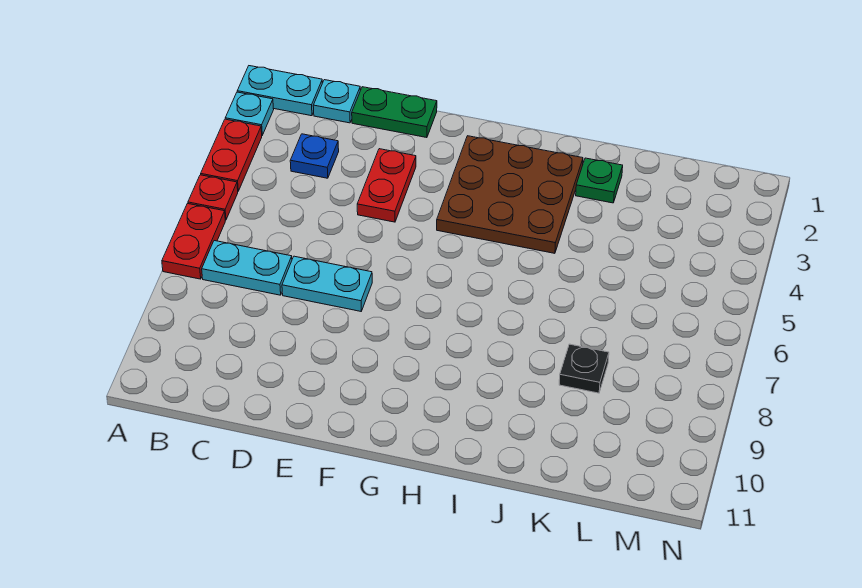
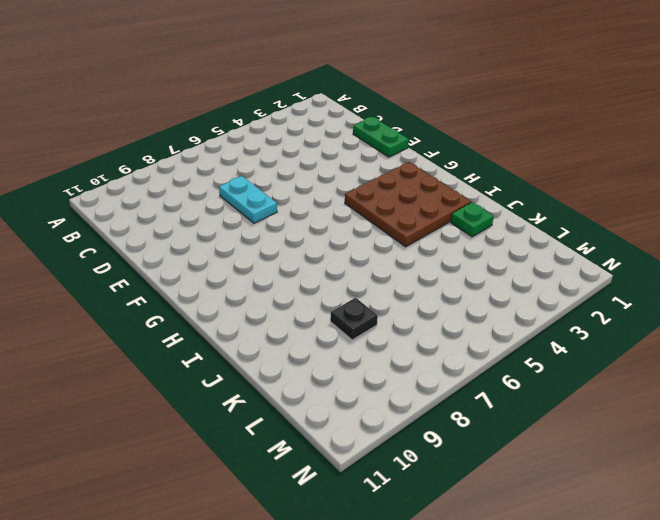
none -> cyan plate A1:B1 level 1
none -> cyan plate A2 level 1
none -> red plate A3:A4 level 1

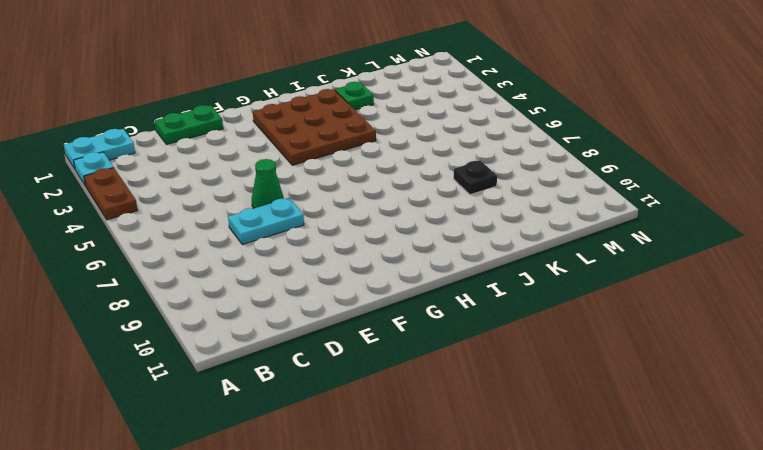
brown plate A3:A4 level 1 -> red plate A3:A4 level 1
green cone E6 level 1 -> none
none -> red plate A5 level 1
none -> red plate A6:A7 level 1
none -> cyan plate B7:C7 level 1

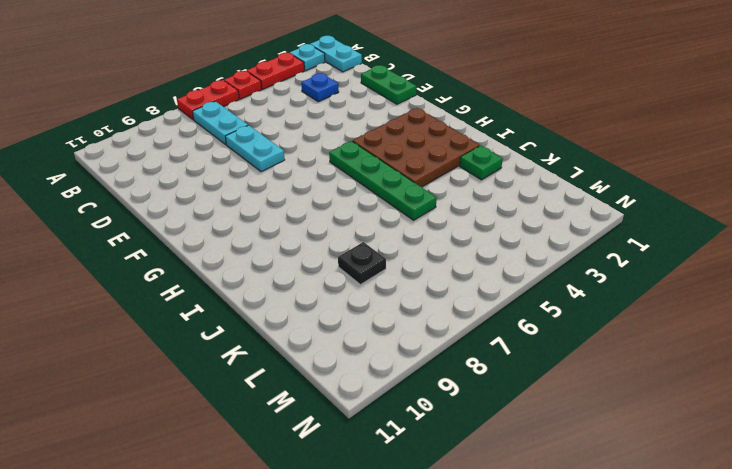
green plate G5:J5 level 1 -> none
none -> cyan plate C1 level 1
none -> red plate E3:E4 level 1

